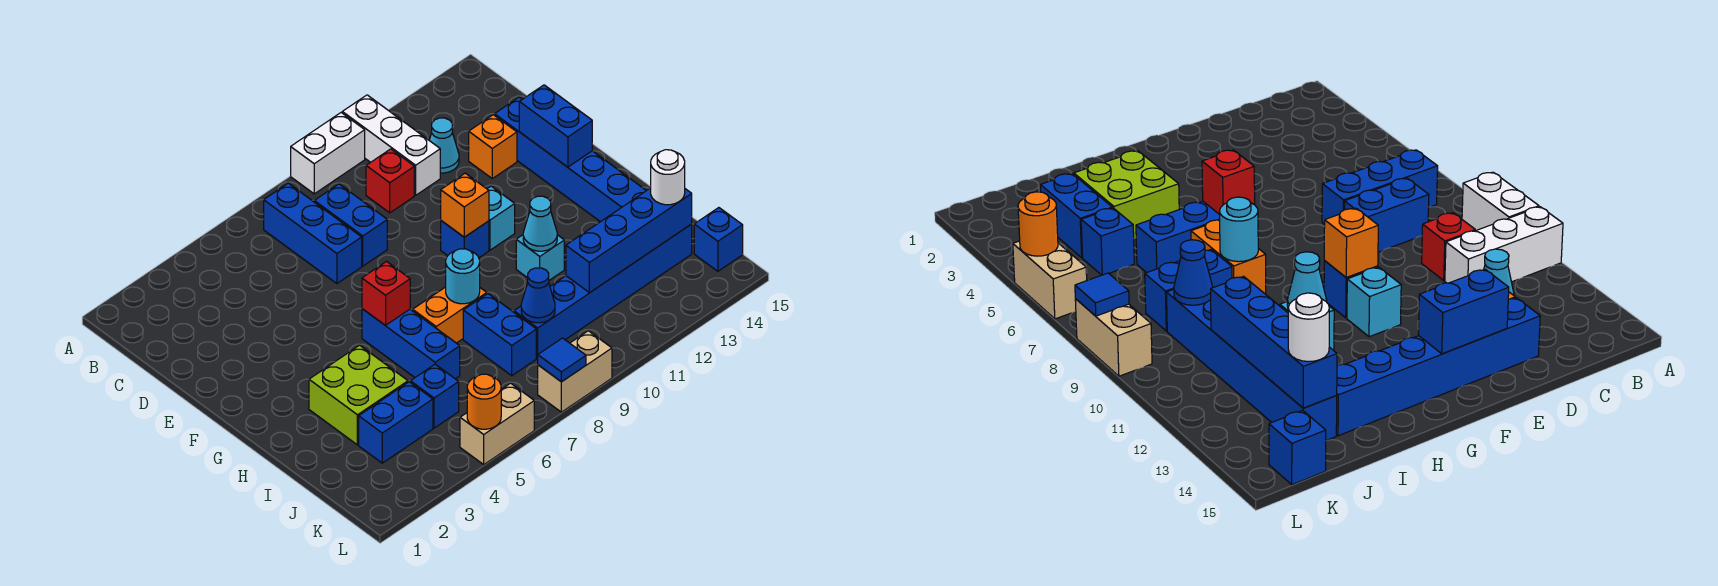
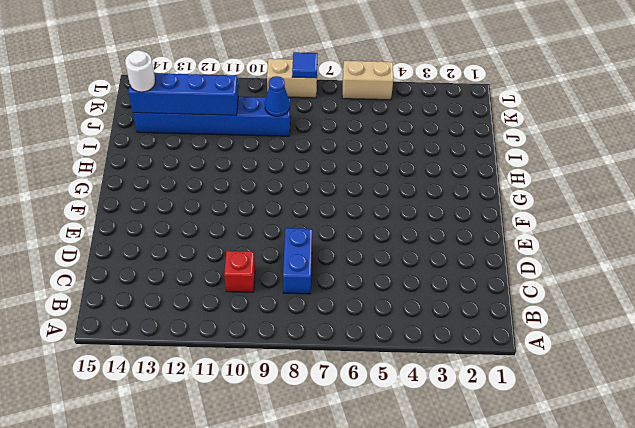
none -> white brick A9:A10 level 1
none -> white brick A11:C11 level 1
none -> blue brick B7:D7 level 1
none -> cyan cone C12 level 1

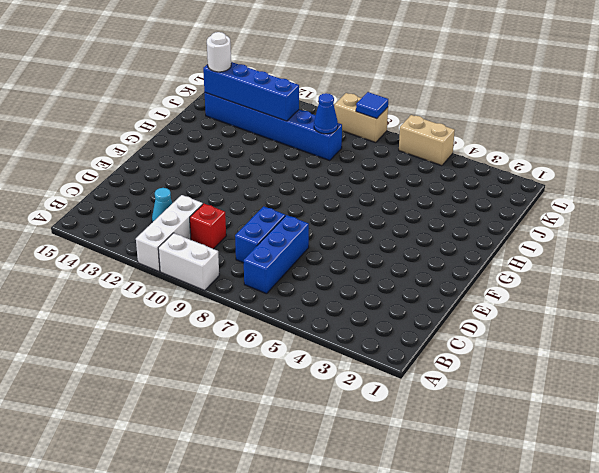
none -> orange brick D13 level 1
none -> blue brick D14:I14 level 1
none -> blue brick F10 level 1
none -> cyan brick F11 level 1

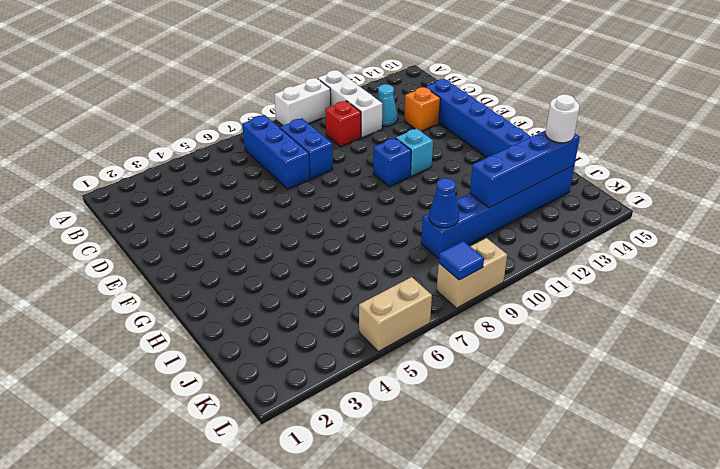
none -> blue brick G6:I6 level 1
none -> lime brick H3:I4 level 1
none -> orange brick H7:H8 level 1
none -> cyan brick H11 level 1

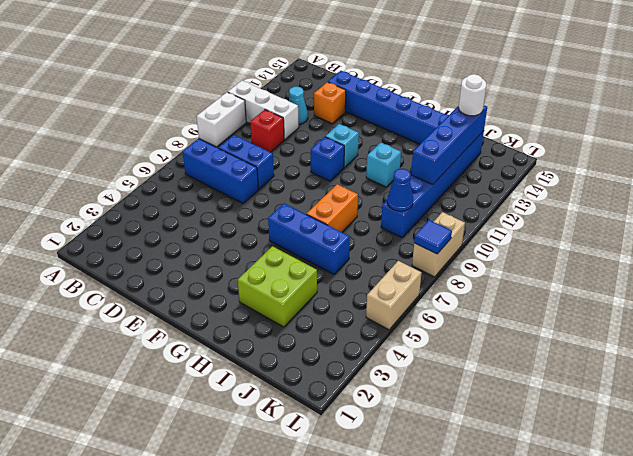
none -> blue brick I8:J8 level 1
none -> blue brick J3:J4 level 1
none -> blue brick J5 level 1
none -> blue brick K15 level 1

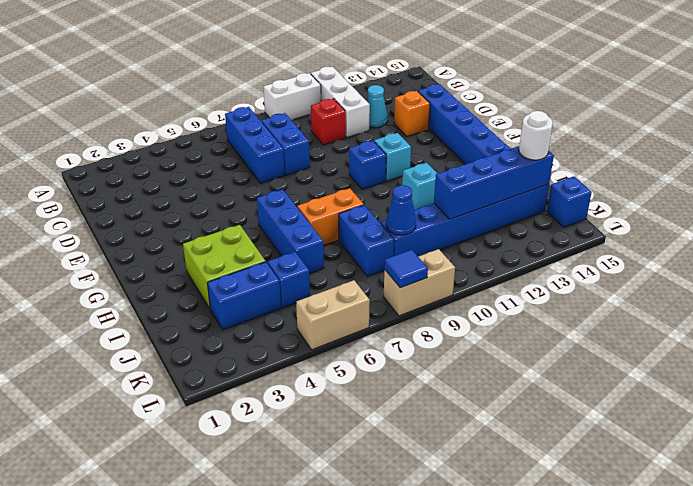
none -> blue brick E14:F14 level 2
none -> orange brick F10 level 2
none -> red brick G6 level 2
none -> cyan round brick H8 level 2

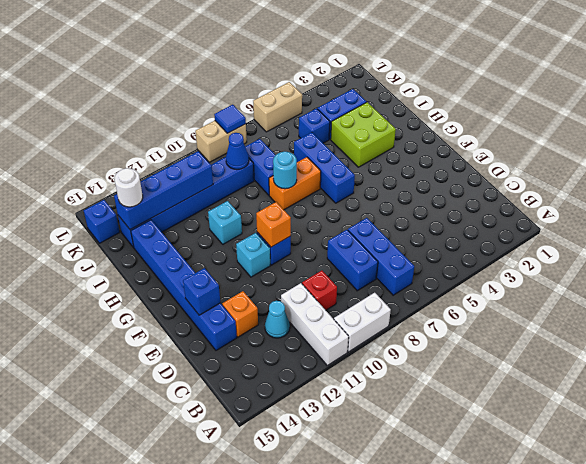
blue brick E14 level 2 -> blue brick E14:F14 level 2
none -> red brick G6 level 2
none -> cyan cone H11 level 2
none -> orange round brick L5 level 2

